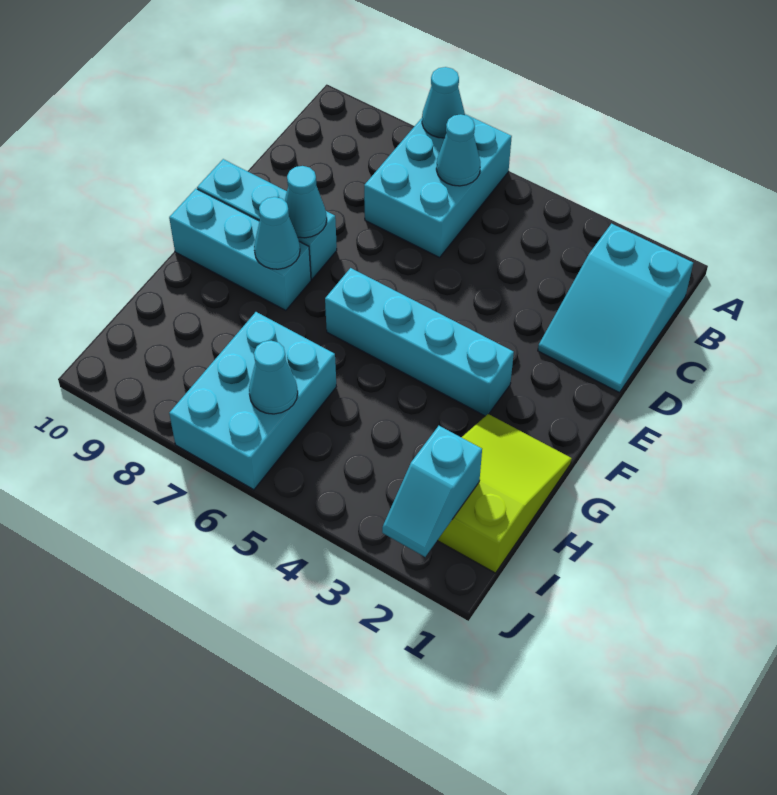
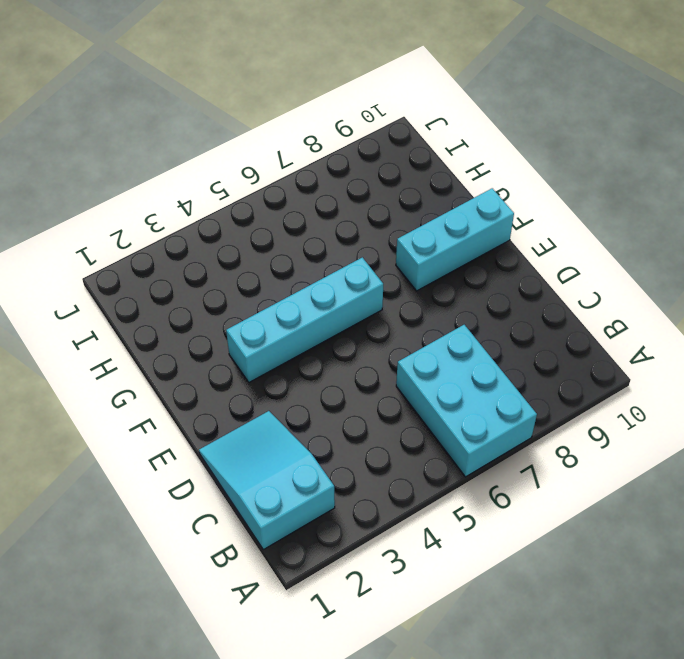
none -> cyan brick E8:E10 level 1
none -> lime slope G1:I2 level 1 top I
none -> cyan brick H6:J7 level 1

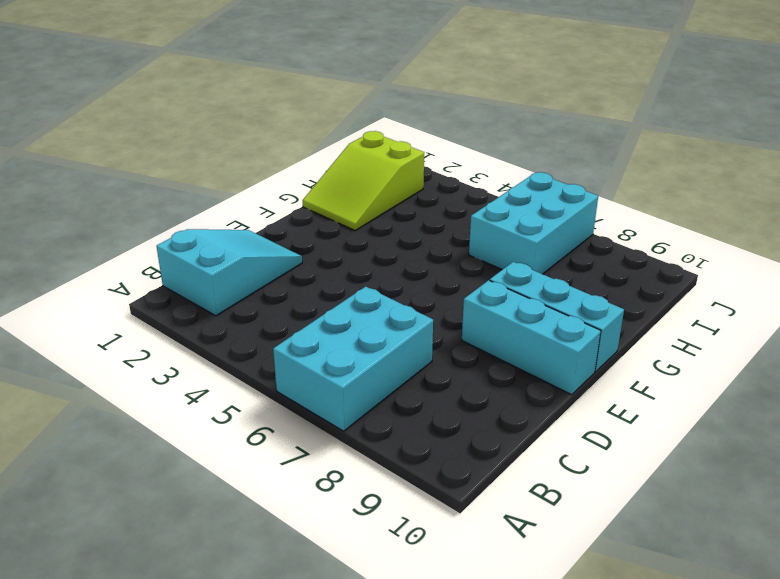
none -> cyan brick F3:F6 level 1
none -> cyan cone A7 level 2
none -> cyan cone B6 level 2

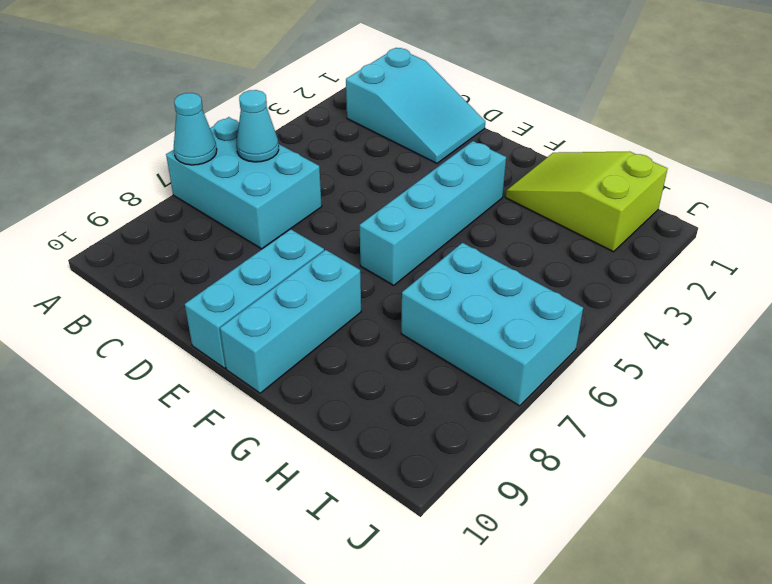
none -> cyan cone E8 level 2
none -> cyan cone F8 level 2
none -> cyan slope I2:J2 level 2 top I

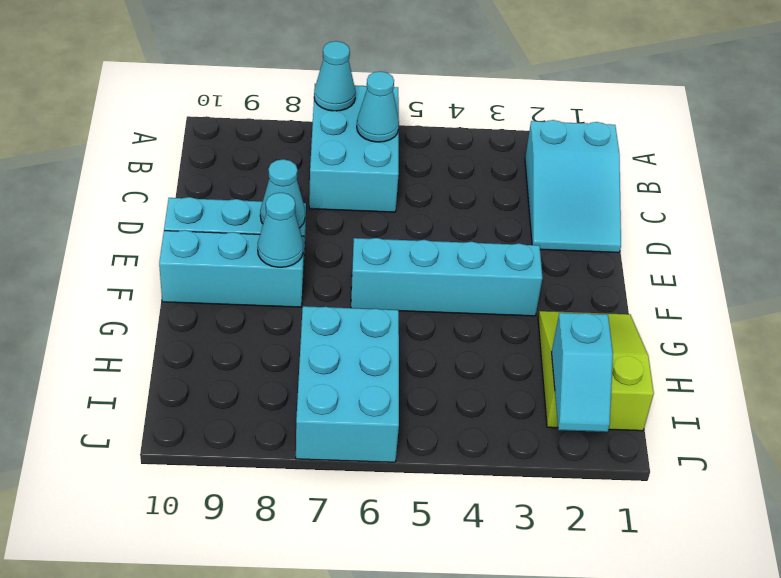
none -> cyan cone I6 level 2

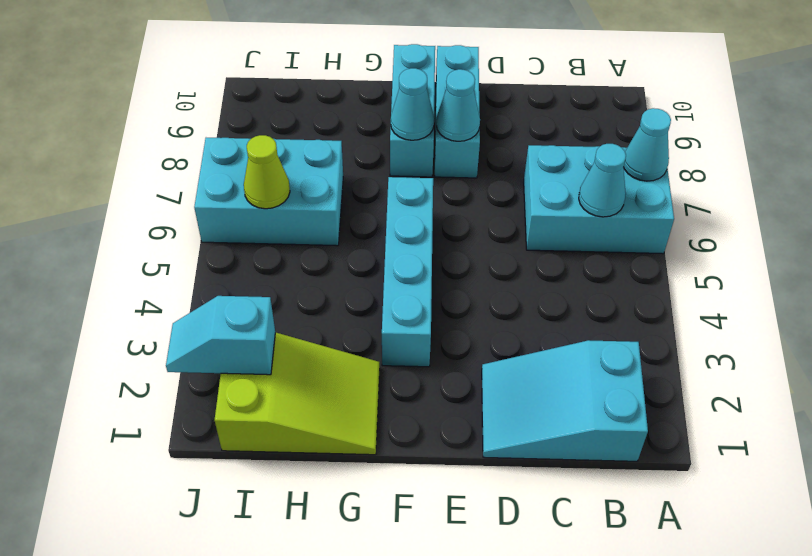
lime cone I6 level 2 -> cyan cone I6 level 2

